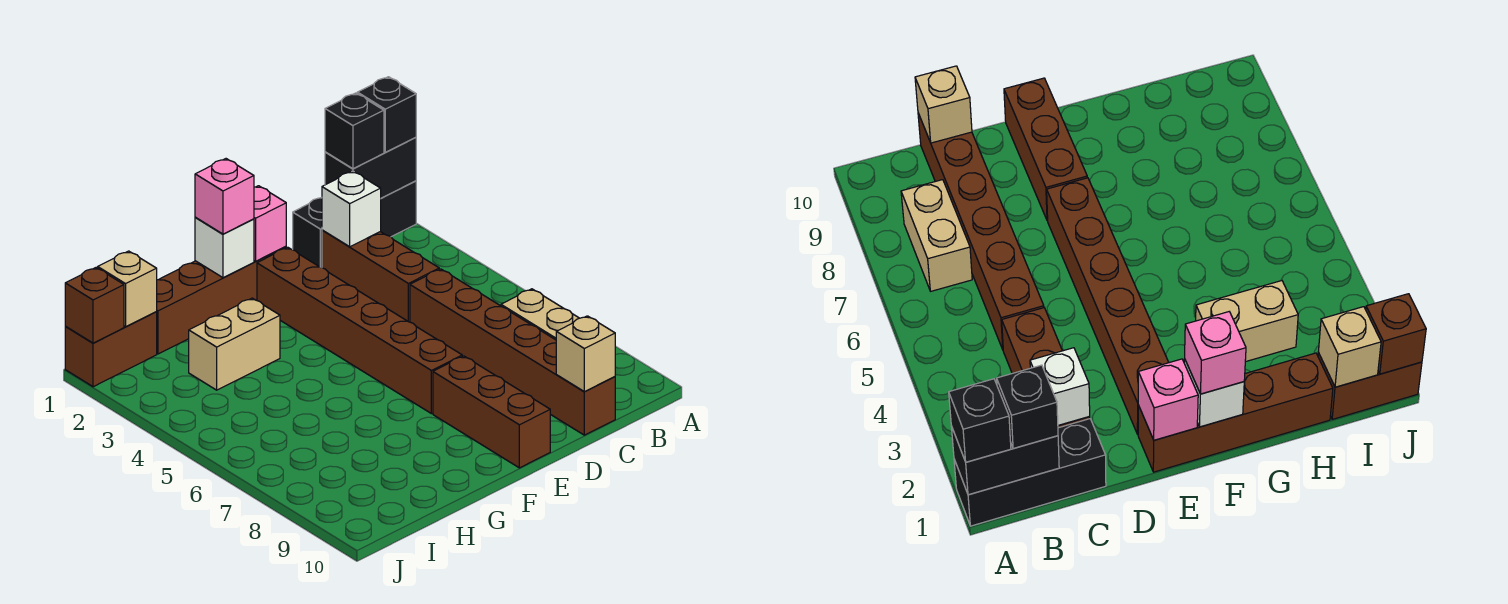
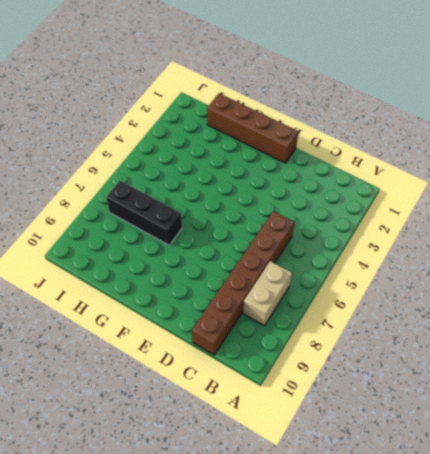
black brick G7:I7 level 1 -> black brick A1:C1 level 1
none -> brown brick C2:C4 level 1
none -> brown brick E2:E7 level 1
none -> brown brick E8:E10 level 1

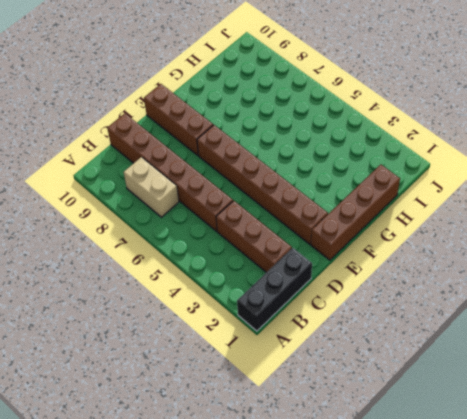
none -> tan brick G3:H3 level 1
none -> brown brick I1:J1 level 1
none -> black brick A1:B1 level 2

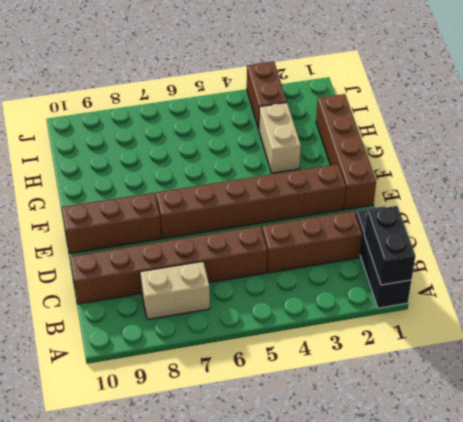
brown brick I3:J3 level 1 -> brown brick I1:J1 level 1
none -> white brick C2 level 2
none -> tan brick C10 level 2
none -> pink brick E1 level 2

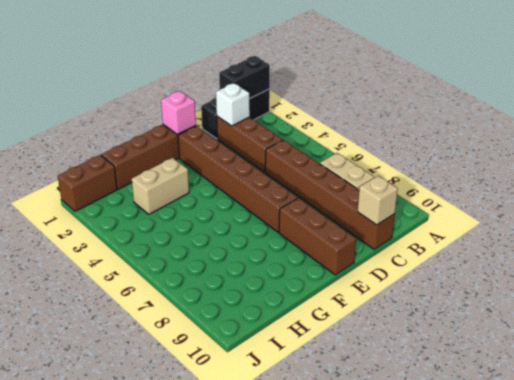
none -> white brick F1 level 2
none -> tan brick I1 level 2
none -> brown brick J1 level 2

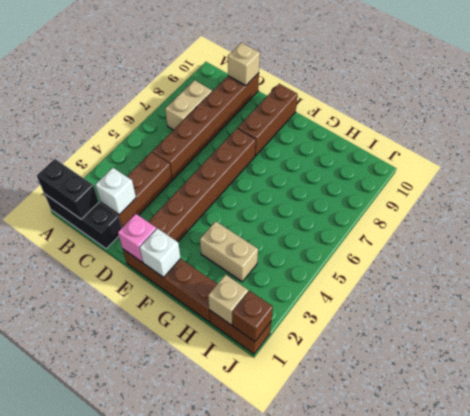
none -> black brick A1 level 3
none -> black brick B1 level 3
none -> pink brick F1 level 3

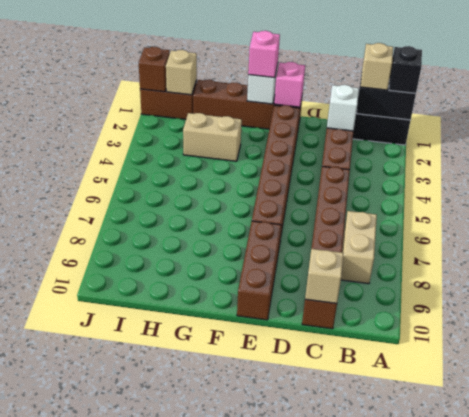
tan brick B1 level 3 -> black brick B1 level 3

